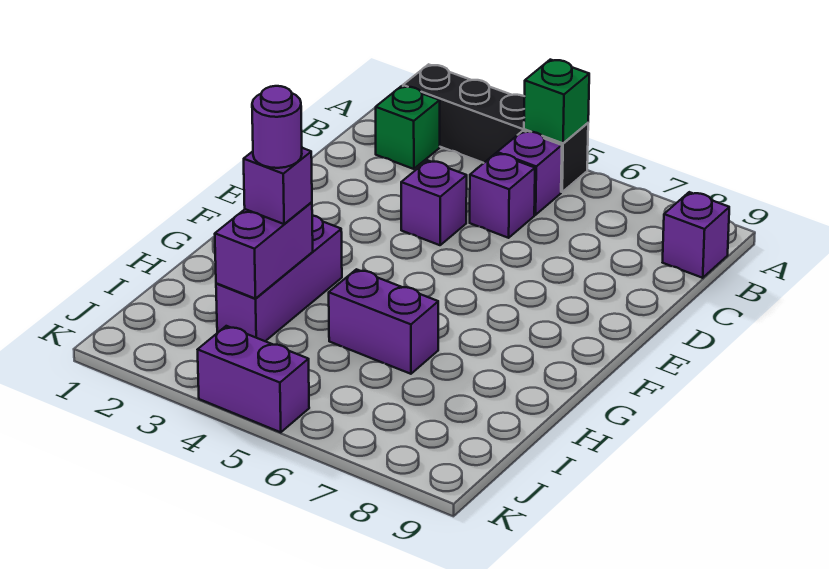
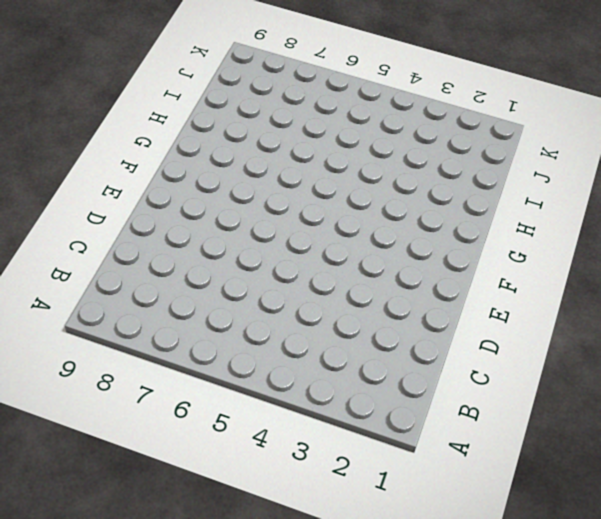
none -> black brick A2:A5 level 1
none -> green brick B2 level 1
none -> purple brick B5 level 1

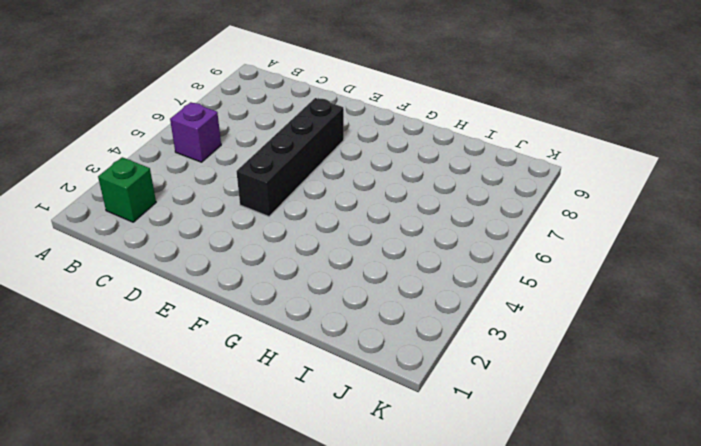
black brick E4:E7 level 1 -> black brick A2:A5 level 1
none -> purple brick B9 level 1
none -> purple brick C5 level 1
none -> purple brick D4 level 1

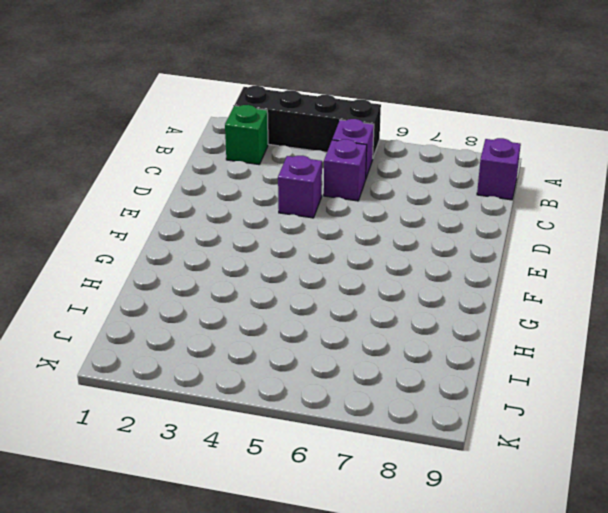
none -> purple brick G3:I3 level 1
none -> purple brick H5:H6 level 1
none -> purple brick K4:K5 level 1

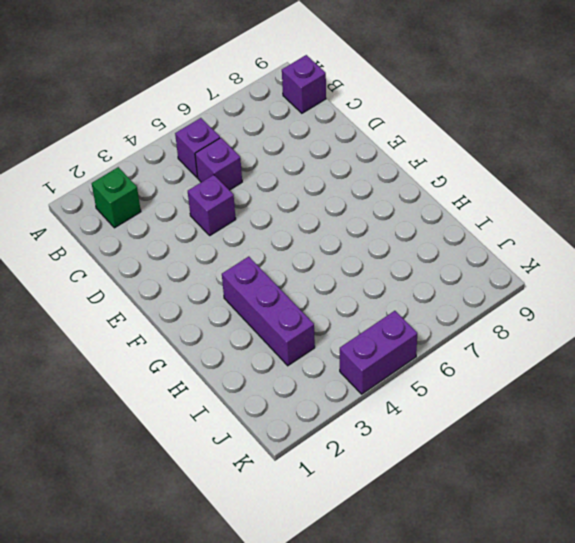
none -> black brick A2:A5 level 1
none -> purple brick H5:H6 level 1
none -> green brick A5 level 2

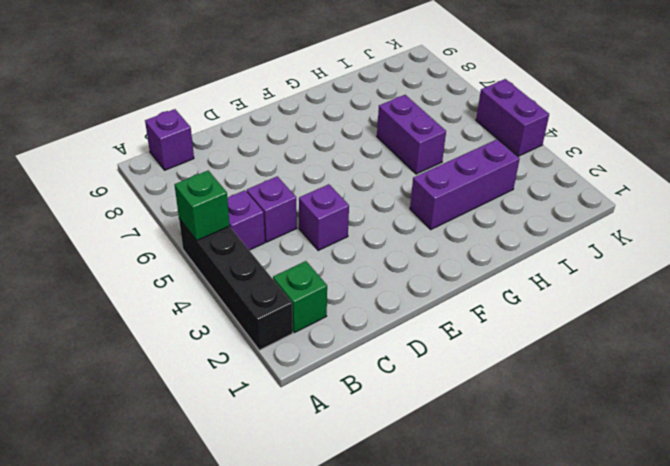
none -> purple brick H3:I3 level 2
none -> purple brick H3 level 3
none -> purple round brick H3 level 4

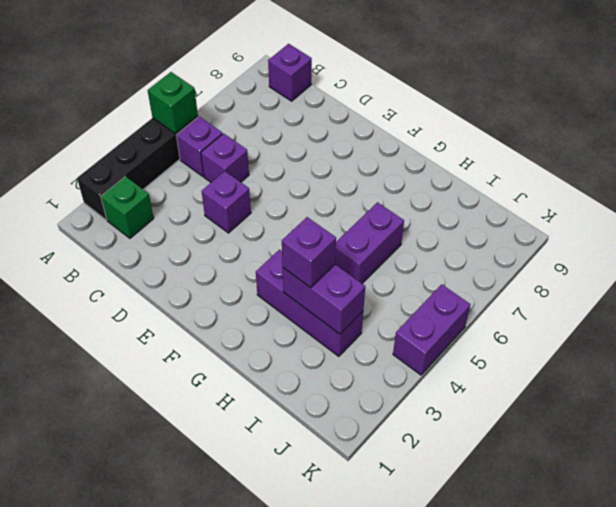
none -> purple round brick H3 level 4

